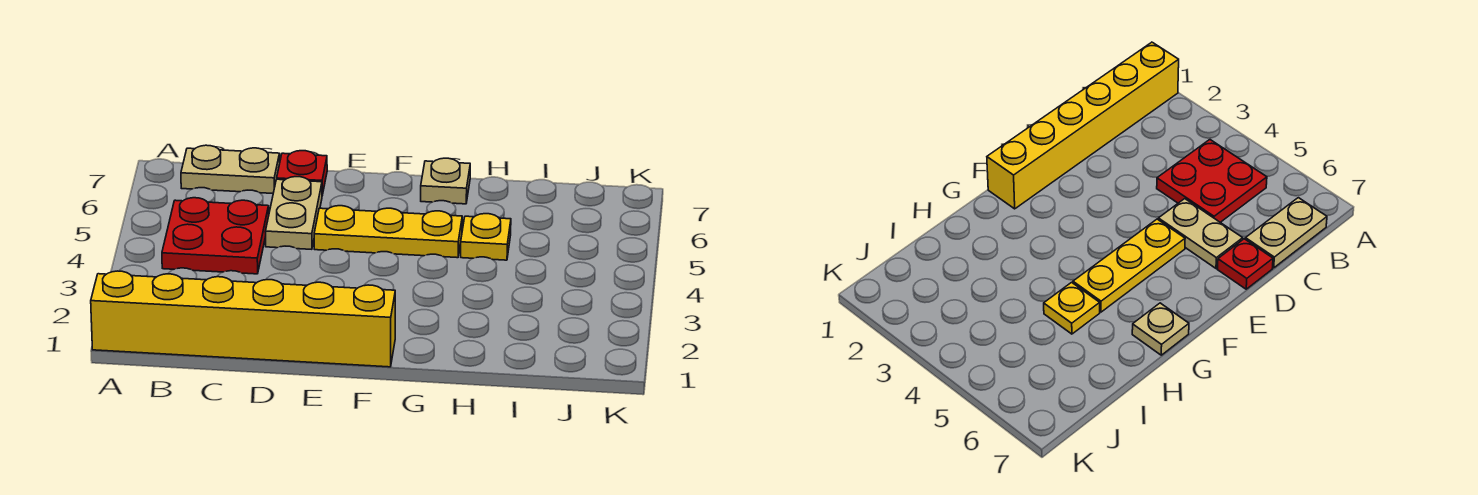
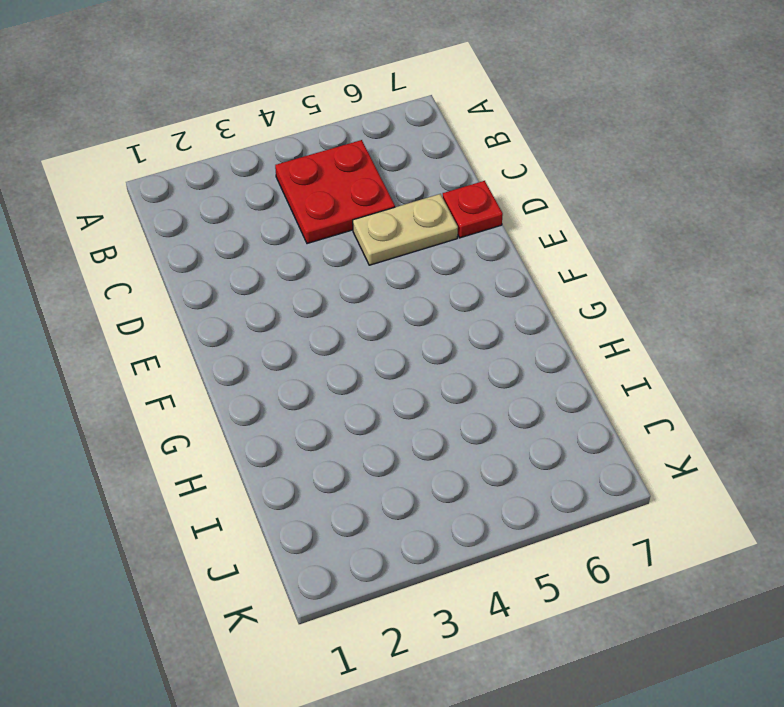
none -> yellow brick A1:F1 level 1
none -> tan plate B7:C7 level 1

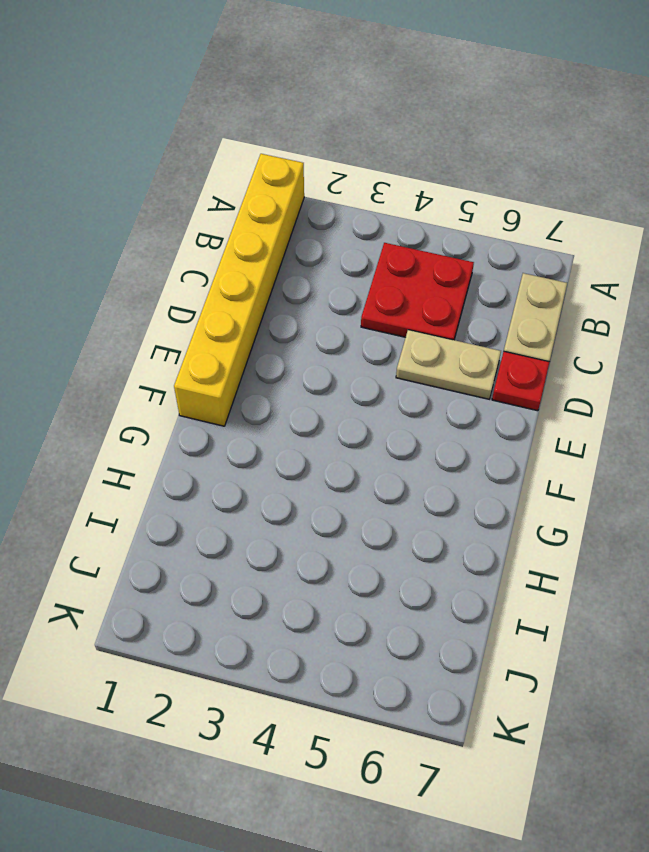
none -> yellow plate E5:G5 level 1
none -> tan plate G7 level 1

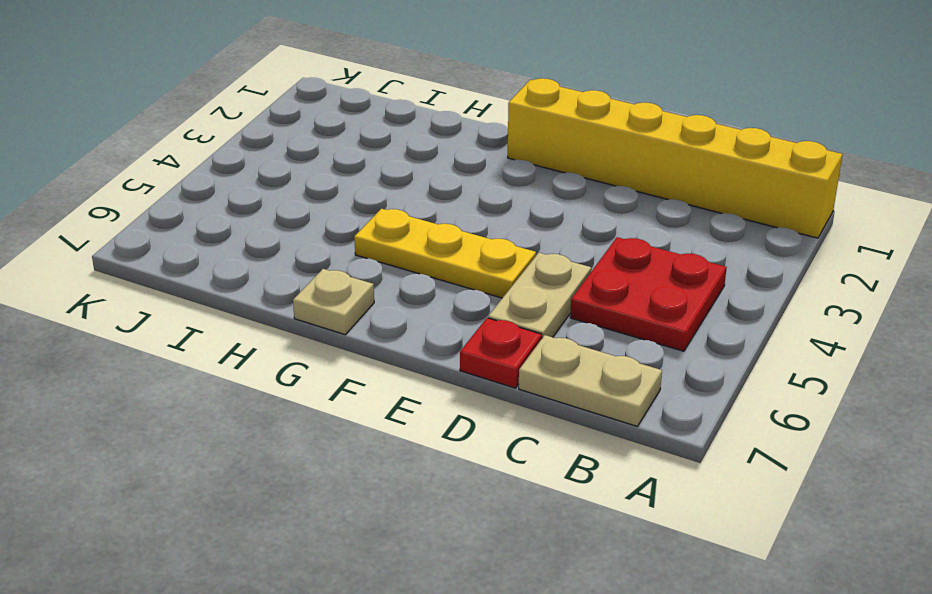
none -> yellow plate H5 level 1

